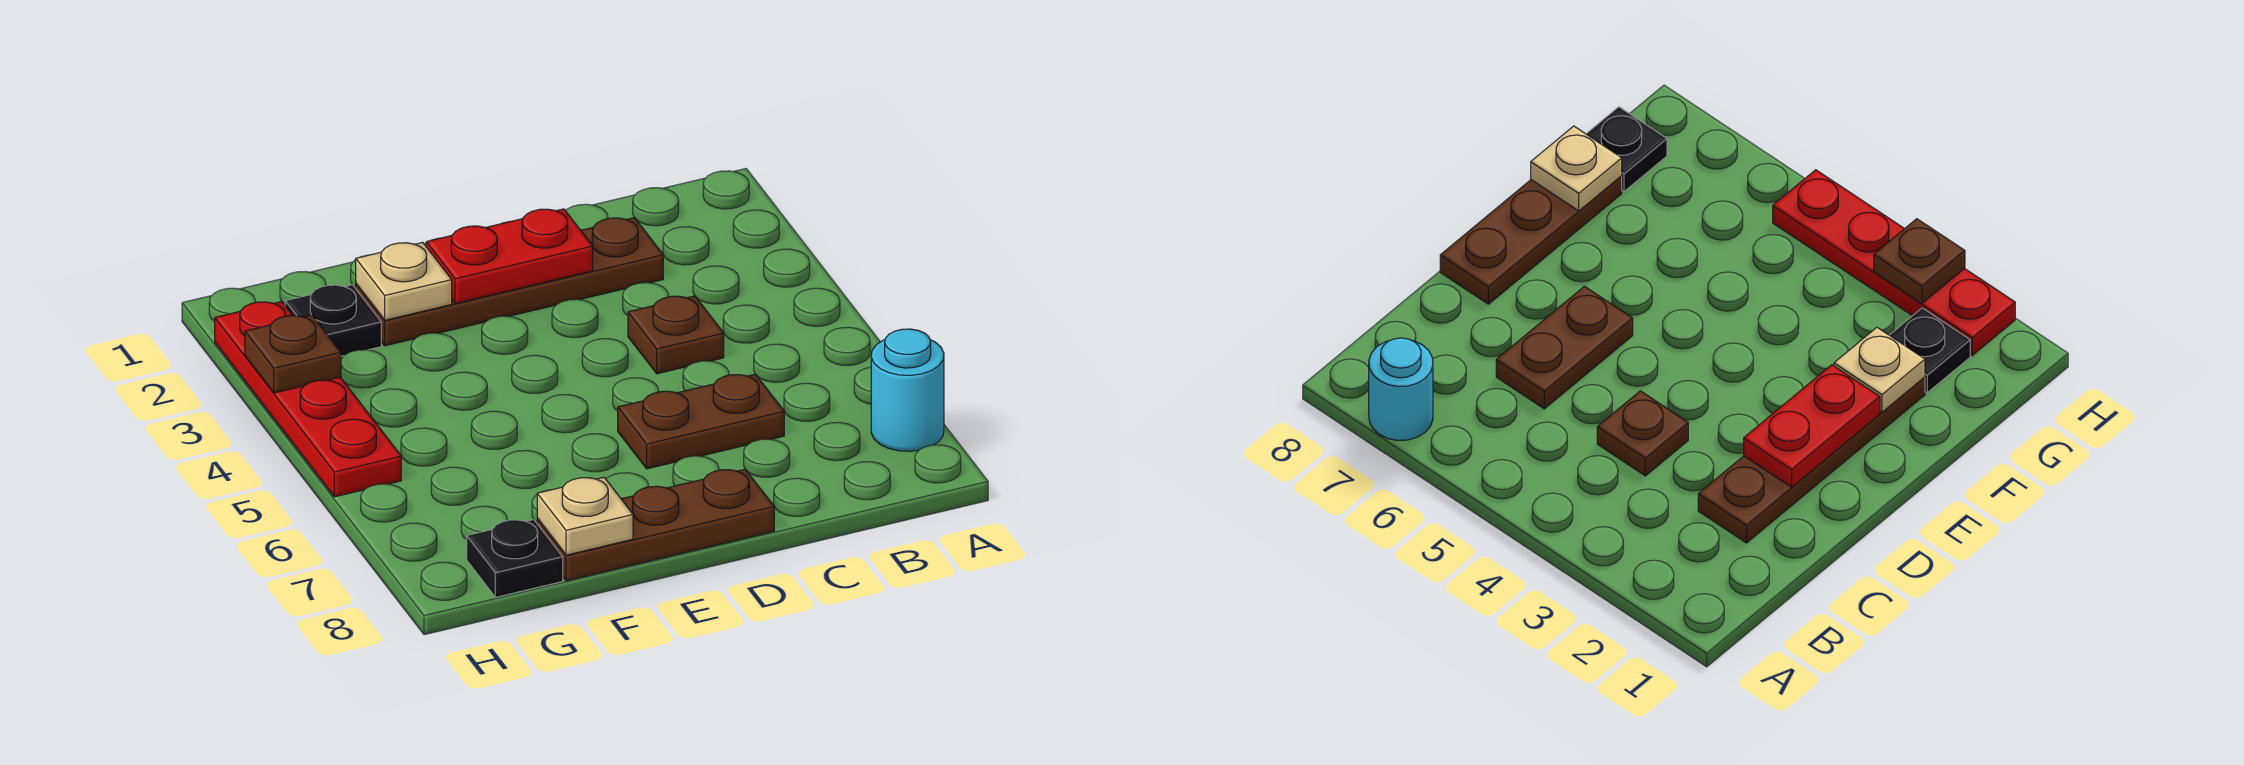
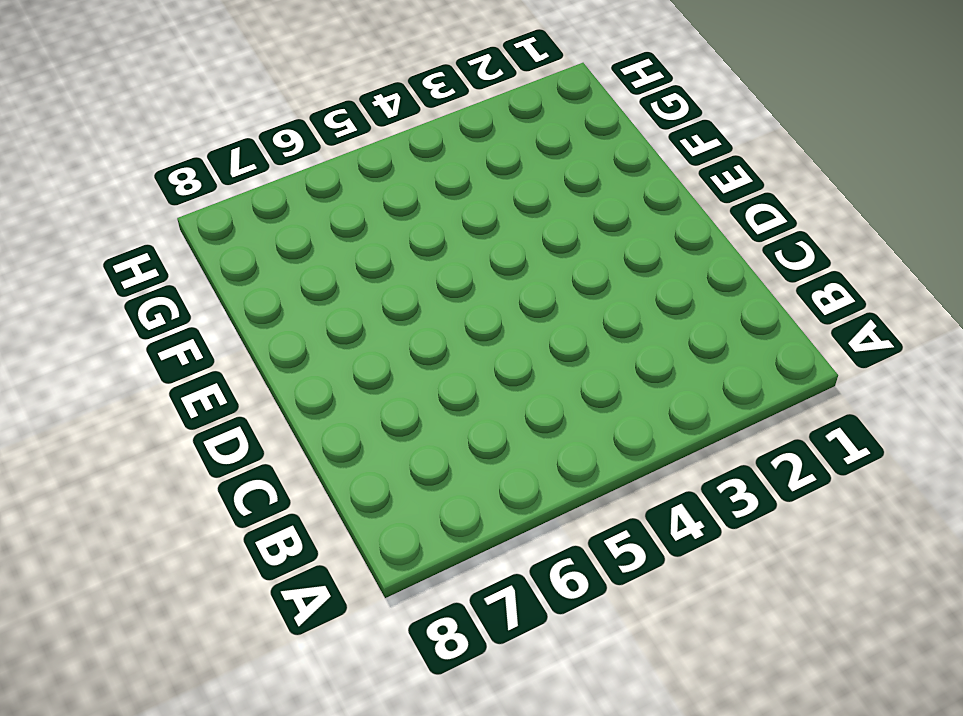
none -> cyan round brick A7 level 1
none -> brown plate C2:F2 level 1
none -> brown plate C4 level 1

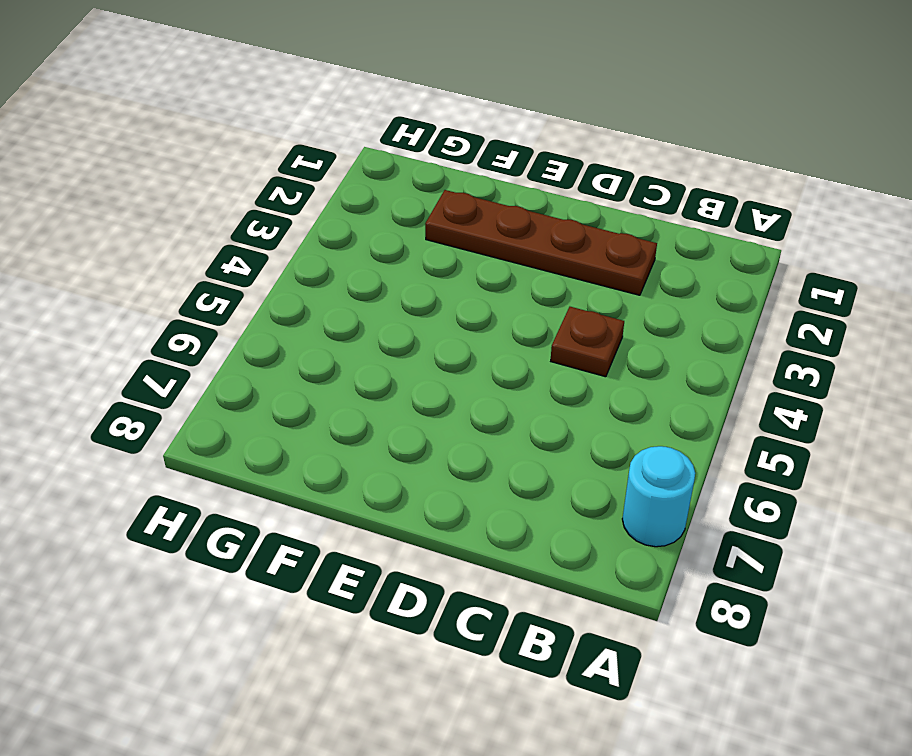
none -> brown plate C6:D6 level 1
none -> brown plate D8:F8 level 1
none -> black plate G2 level 1

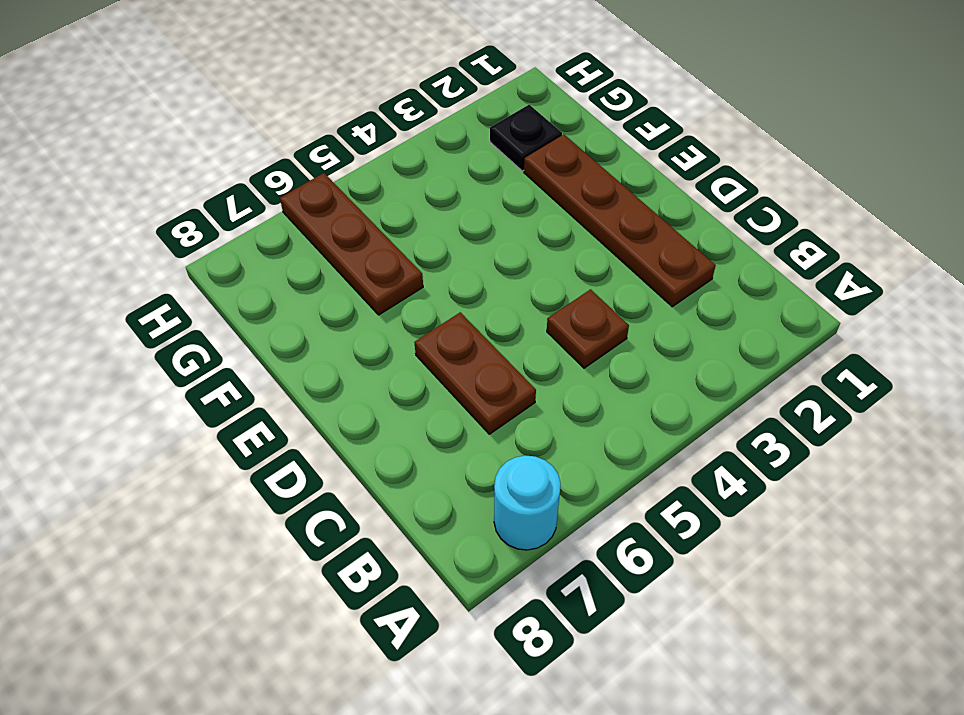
brown plate F6:H6 level 1 -> brown plate D8:F8 level 1
none -> black plate G8 level 1
none -> red plate H2:H5 level 1
none -> red plate D2:E2 level 2

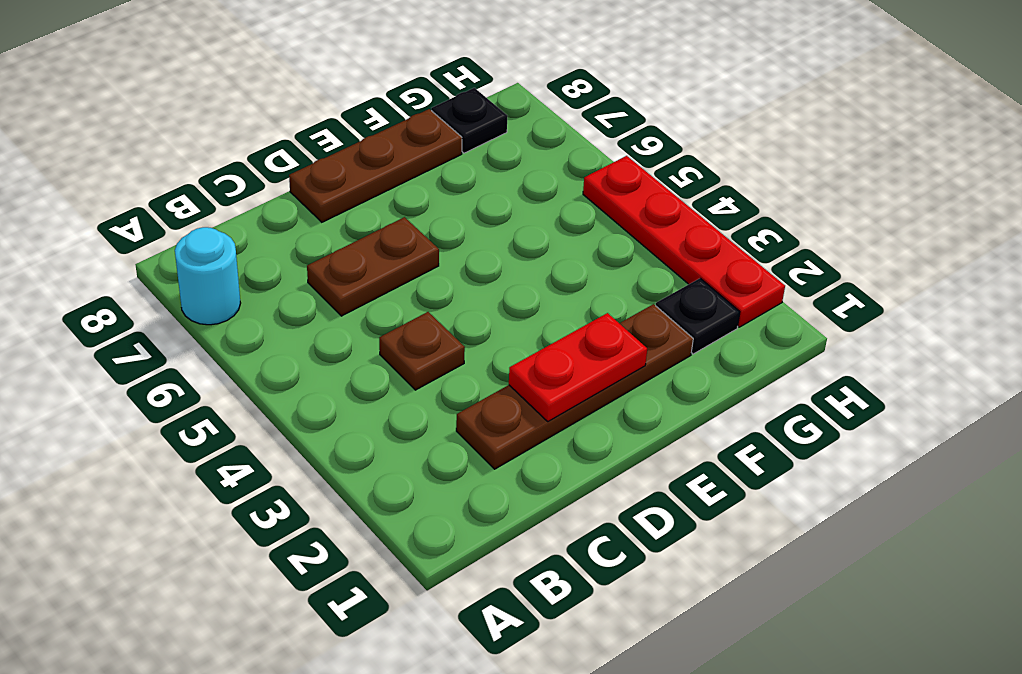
none -> tan plate F2 level 2
none -> tan plate F8 level 2
none -> brown plate H3 level 2

